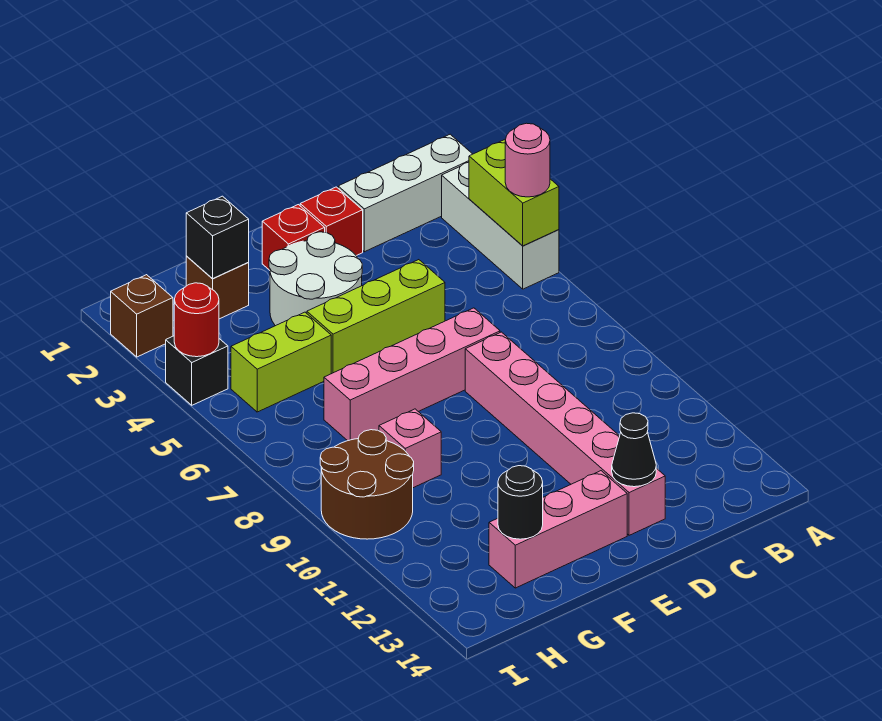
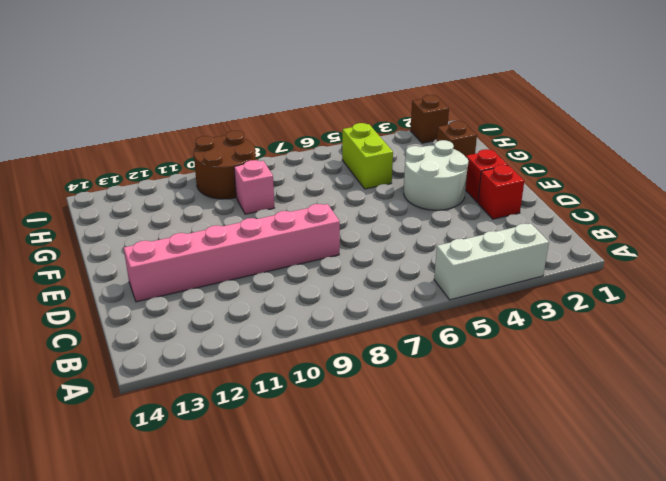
none -> white brick A2:C2 level 1
none -> lime brick D5:F5 level 1
none -> pink brick D7:G7 level 1

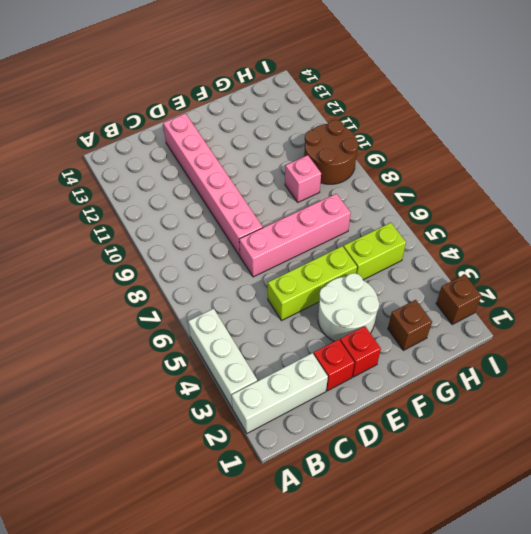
none -> pink brick E13:G13 level 1
none -> black brick I4 level 1
none -> lime brick A4:A5 level 2

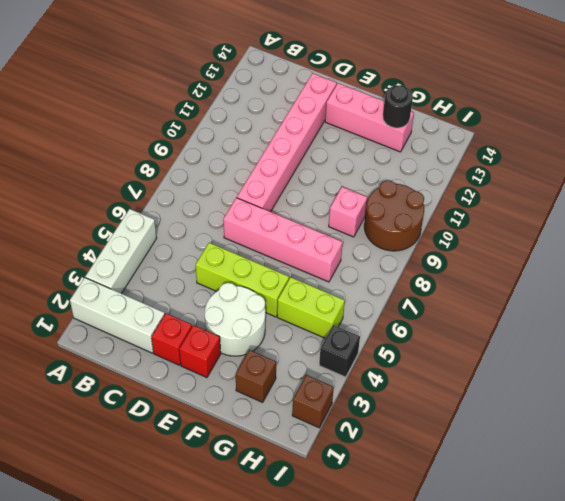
none -> lime brick A4:A5 level 2
none -> black cone D13 level 2
none -> black brick G2 level 2

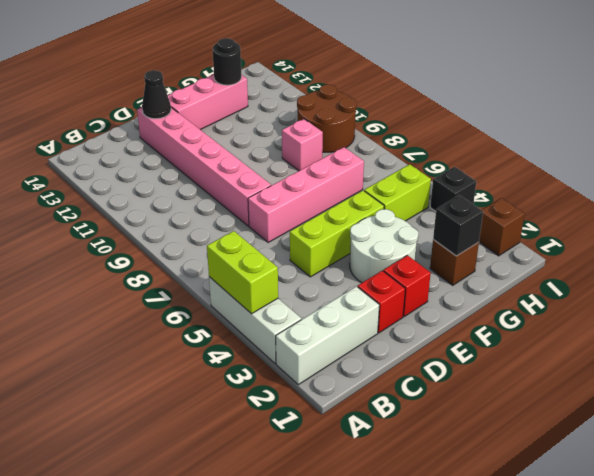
none -> red round brick I4 level 2
none -> pink round brick A5 level 3

